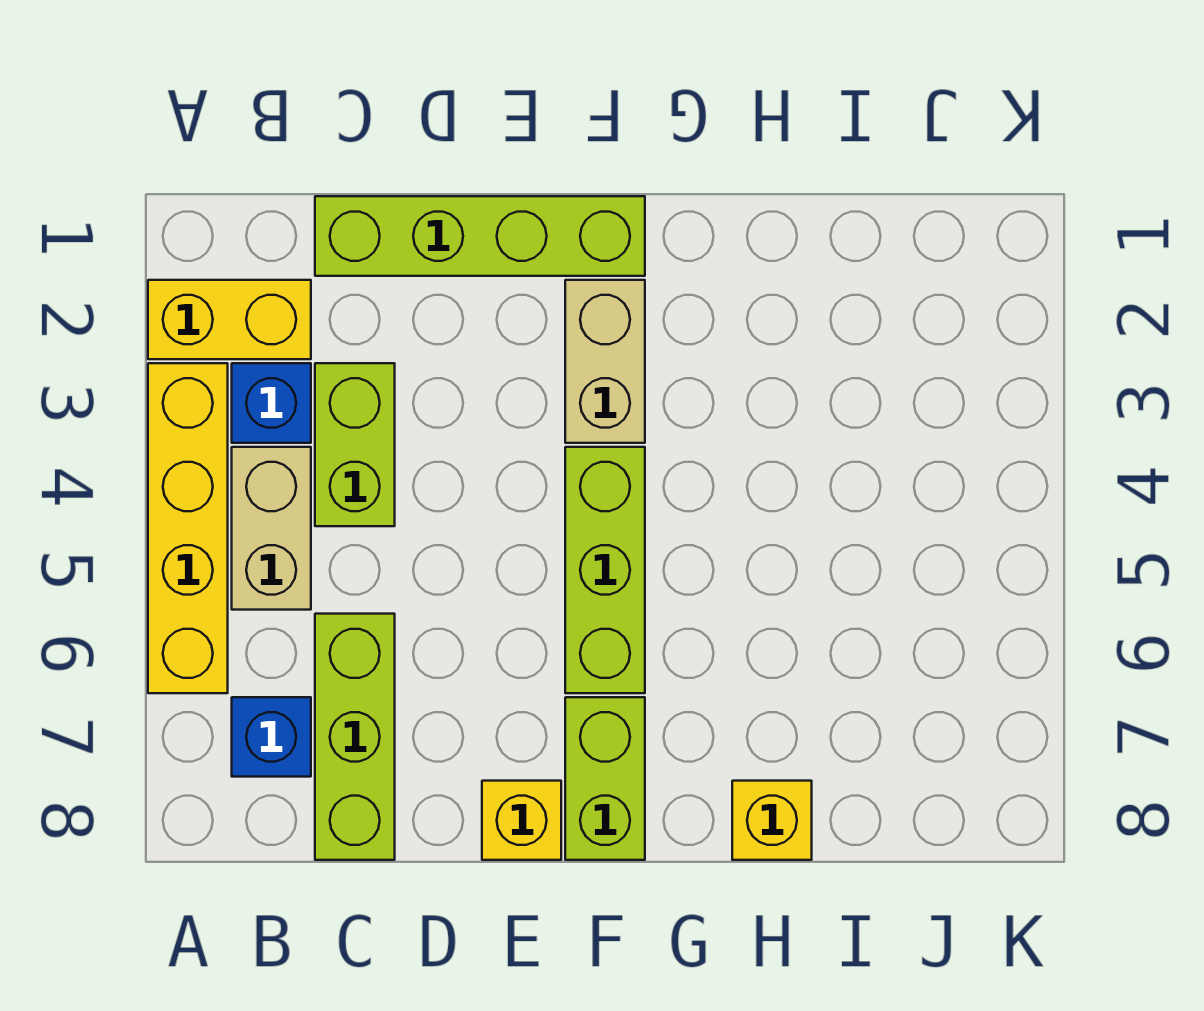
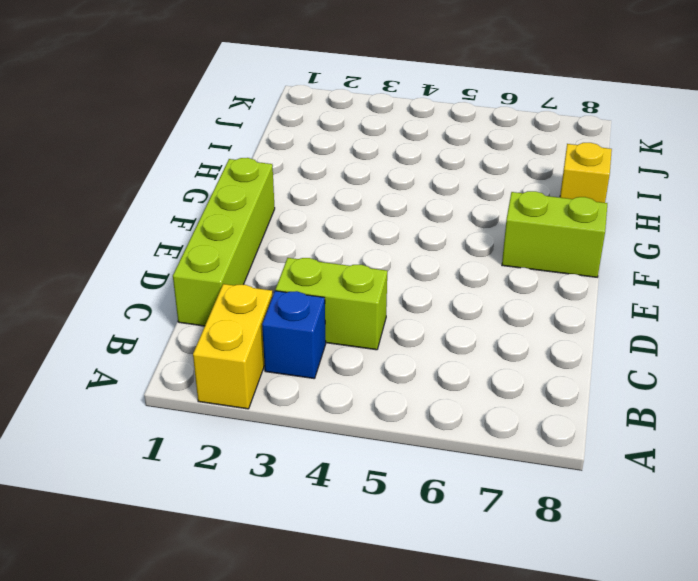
none -> yellow brick A3:A6 level 1
none -> tan brick B4:B5 level 1
none -> blue brick B7 level 1

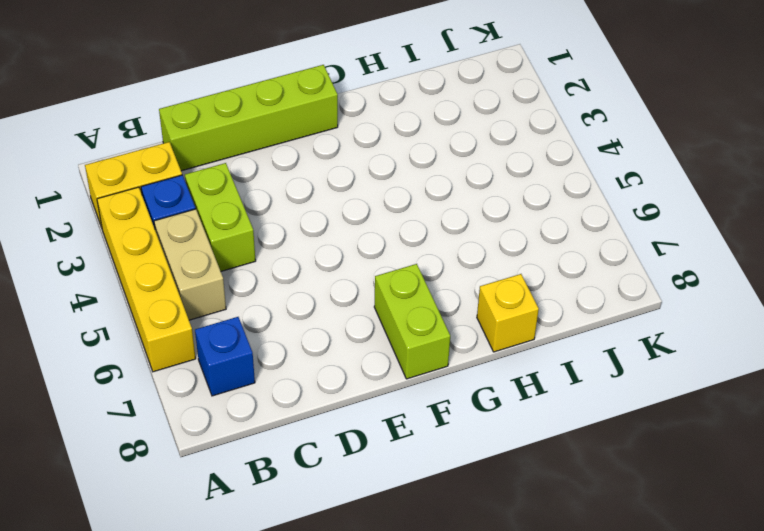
none -> lime brick C6:C8 level 1
none -> yellow brick E8 level 1
none -> tan brick F2:F3 level 1

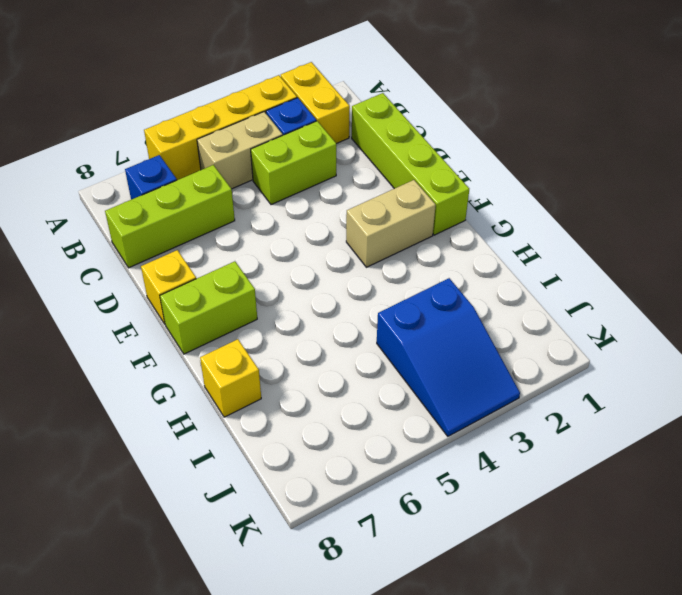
blue slope I3:K4 level 1 top I -> none
none -> lime brick F4:F6 level 1

